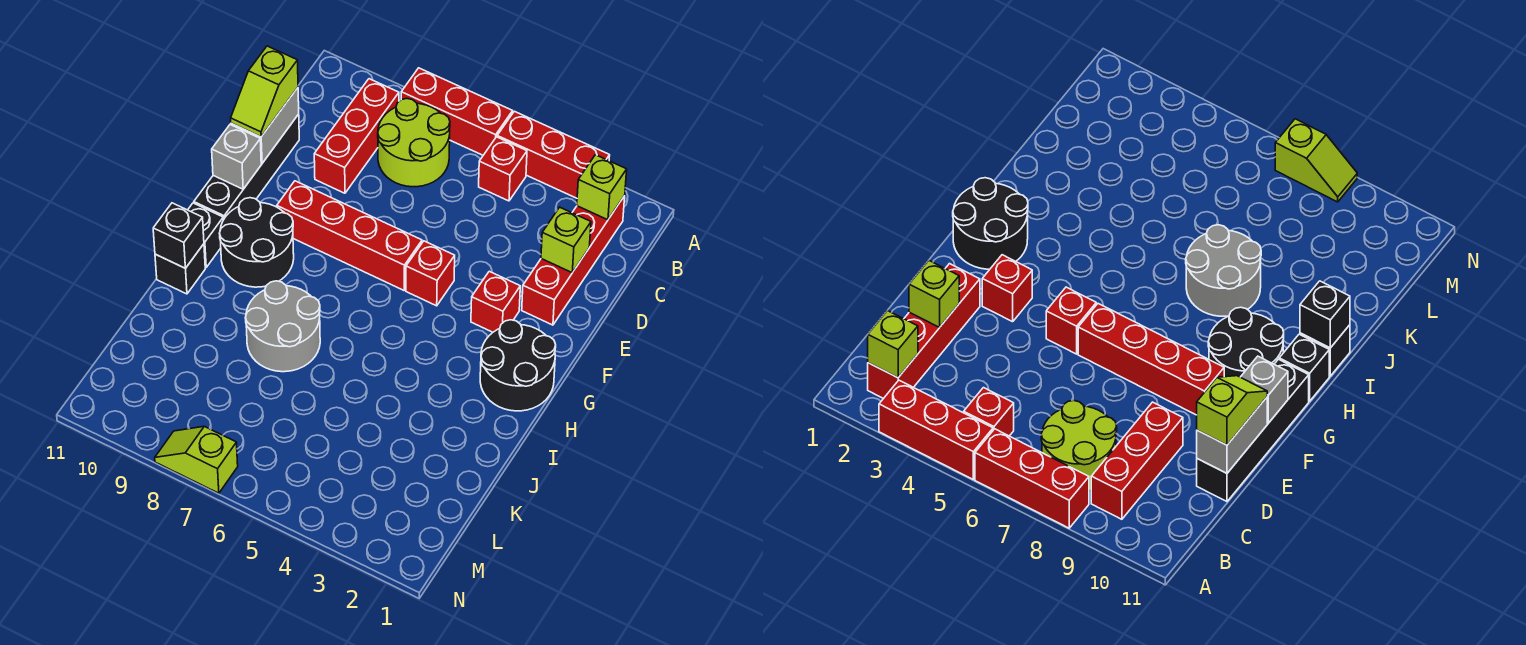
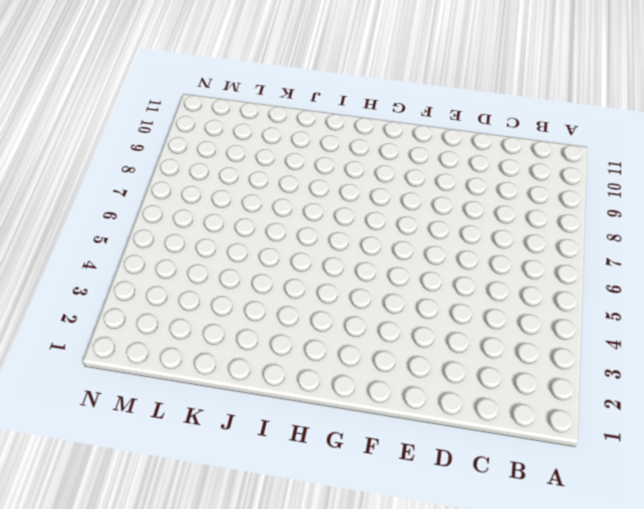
none -> red brick A3:A5 level 1
none -> red brick A6:A8 level 1
none -> red brick B2:E2 level 1

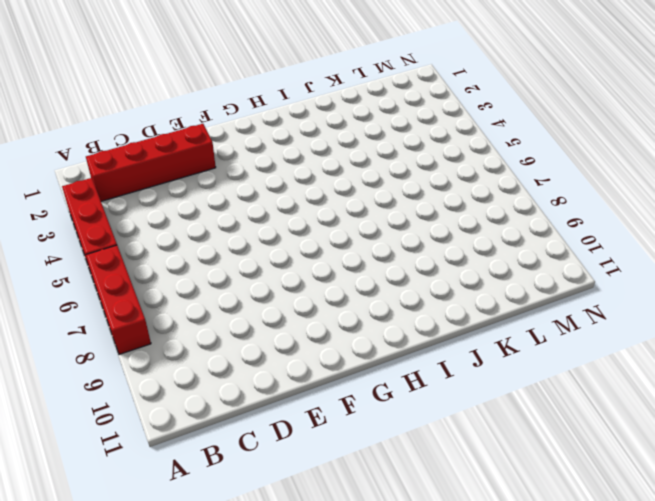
none -> red brick B5 level 1
none -> lime round brick B7:C8 level 1
none -> red brick B9:D9 level 1

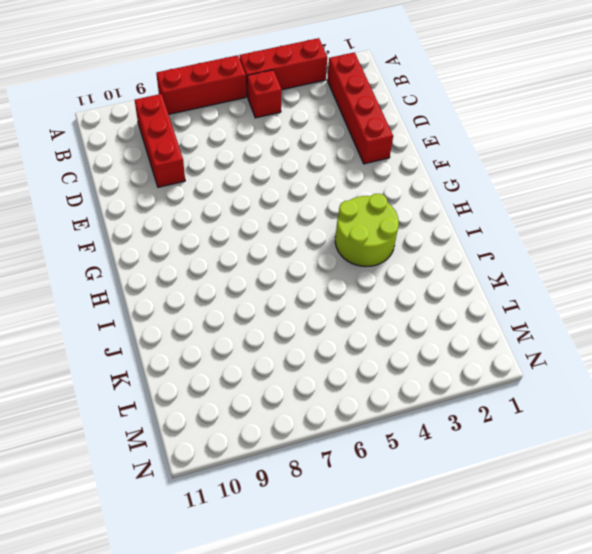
lime round brick H3:I4 level 1 -> lime round brick B7:C8 level 1
none -> black brick D11:G11 level 1
none -> red brick F3 level 1
none -> red brick F5 level 1

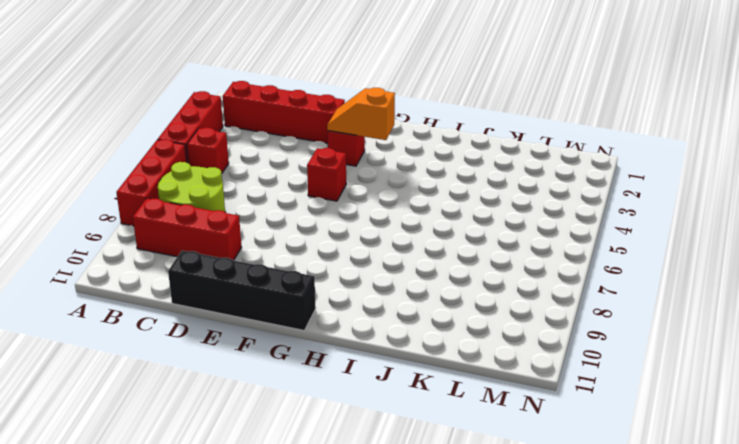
orange slope F3:G3 level 2 top G -> none
none -> red brick F6:F9 level 1
none -> black round brick G1:H2 level 1
none -> black round brick G9:H10 level 1

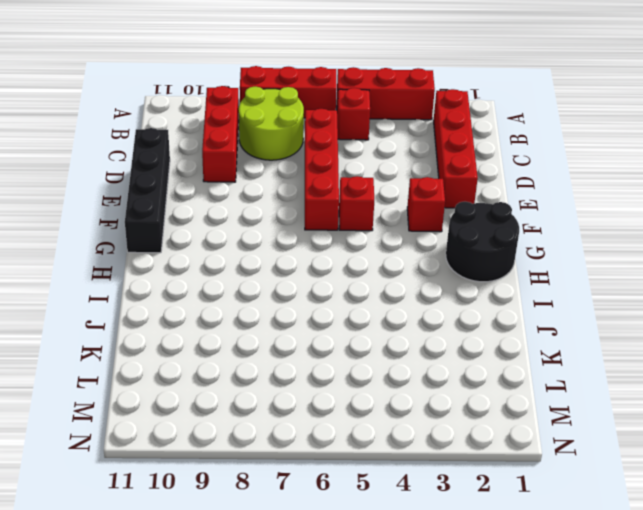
red brick C6:F6 level 1 -> red brick F6:F9 level 1
none -> black round brick G9:H10 level 1
none -> black brick H11 level 1
none -> grey round brick I7:J8 level 1

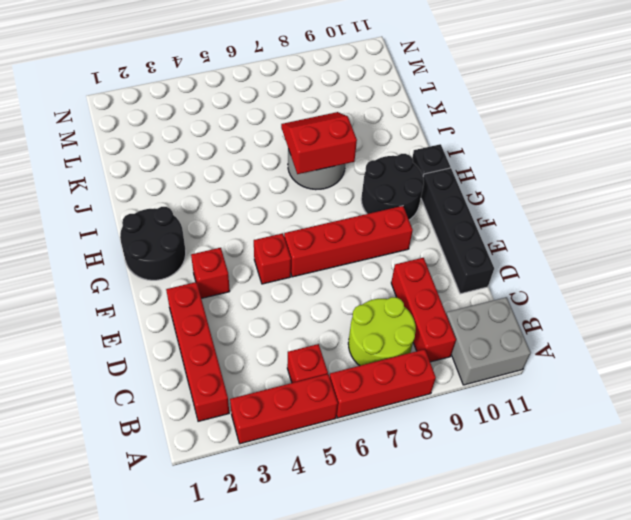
grey brick A10:B11 level 1 -> none
red slope I7:J8 level 2 top I -> none
none -> black brick I11 level 1
none -> lime slope N7:N8 level 1 top 7
none -> lime brick B2 level 2

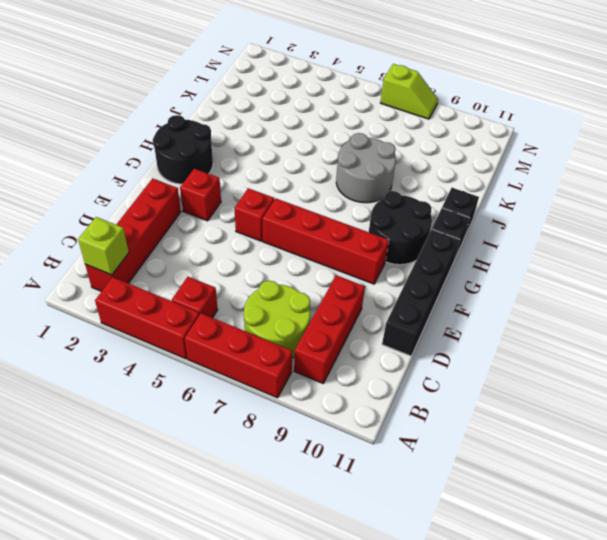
none -> lime brick D2 level 2
none -> grey brick D11:E11 level 2
none -> grey brick F11 level 2

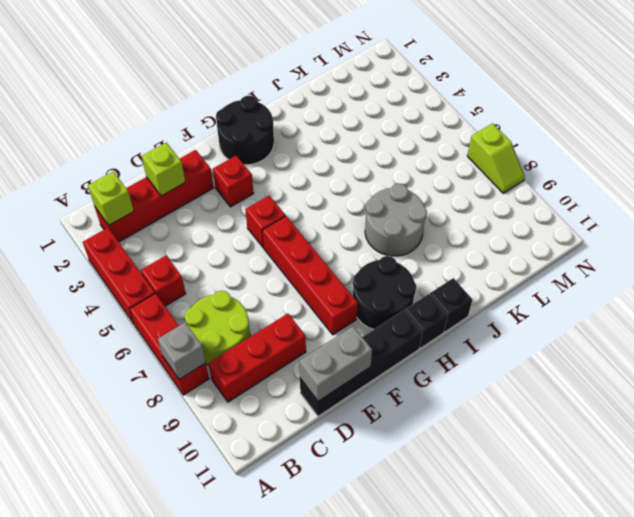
grey brick A8 level 2 -> grey brick F11 level 2
none -> black brick I11 level 2
none -> lime slope D11:E11 level 3 top D

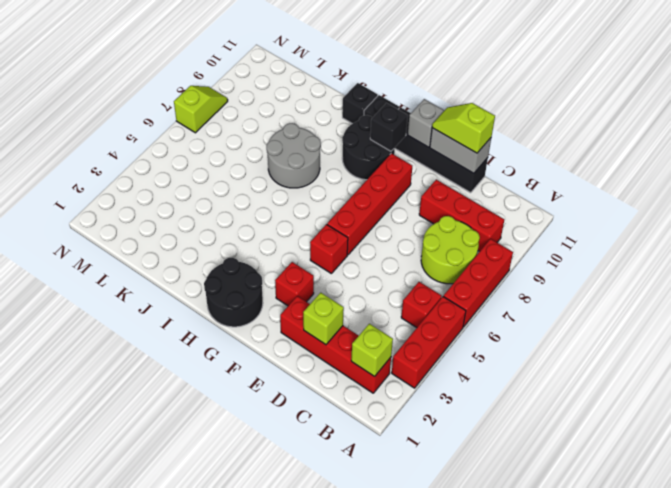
black brick G10 level 2 -> black brick I11 level 2

